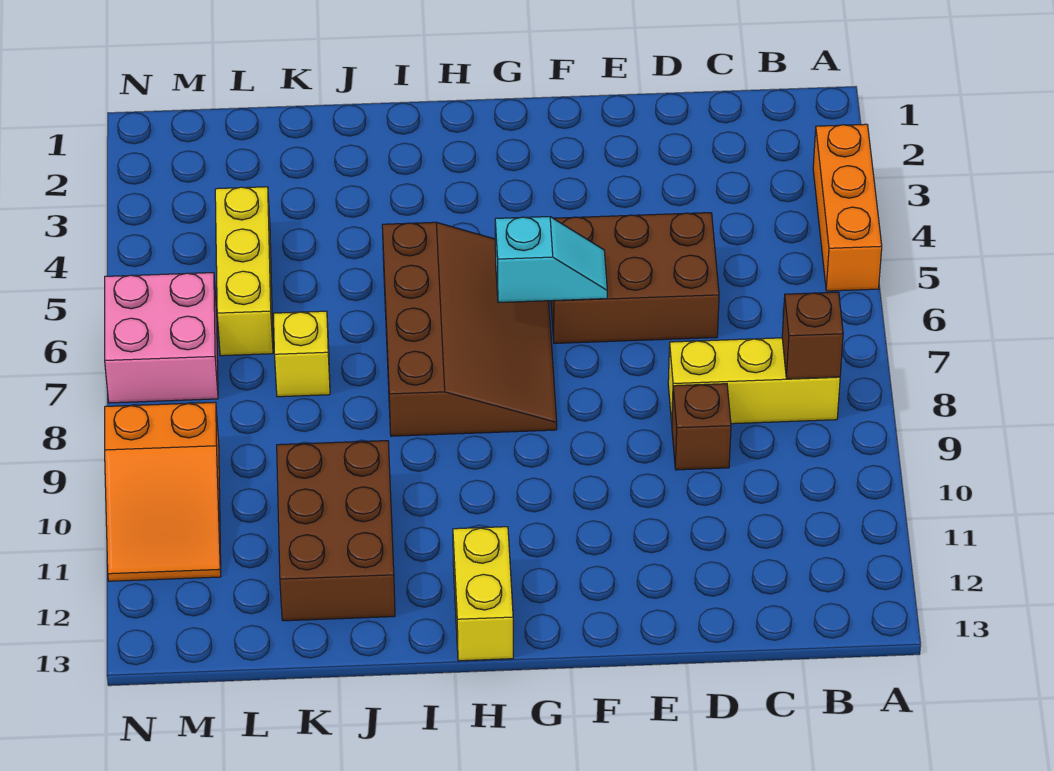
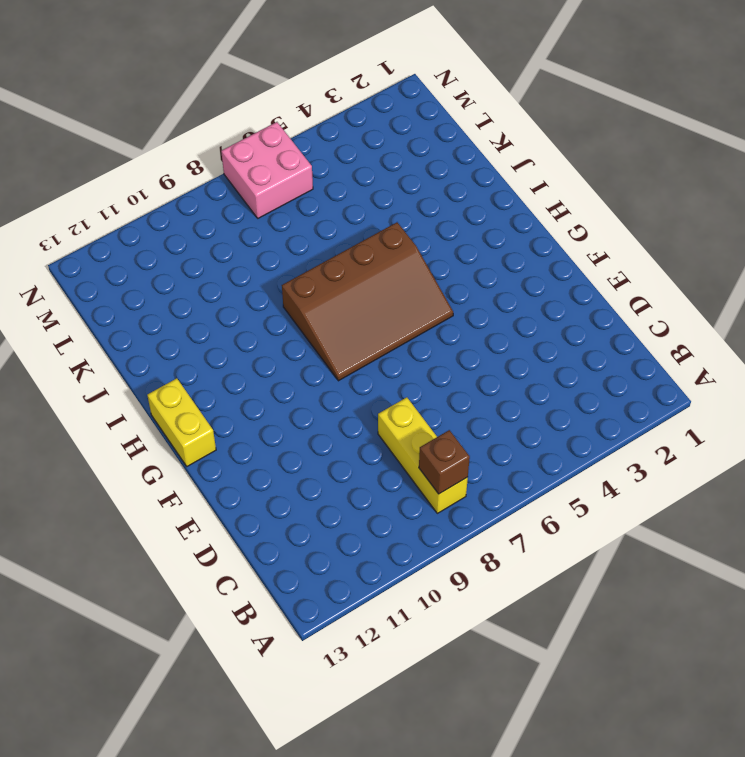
yellow brick G13:H13 level 1 -> yellow brick H12:H13 level 1
none -> orange brick A3:A5 level 1
none -> brown brick D5:F6 level 1
none -> brown brick D9 level 1

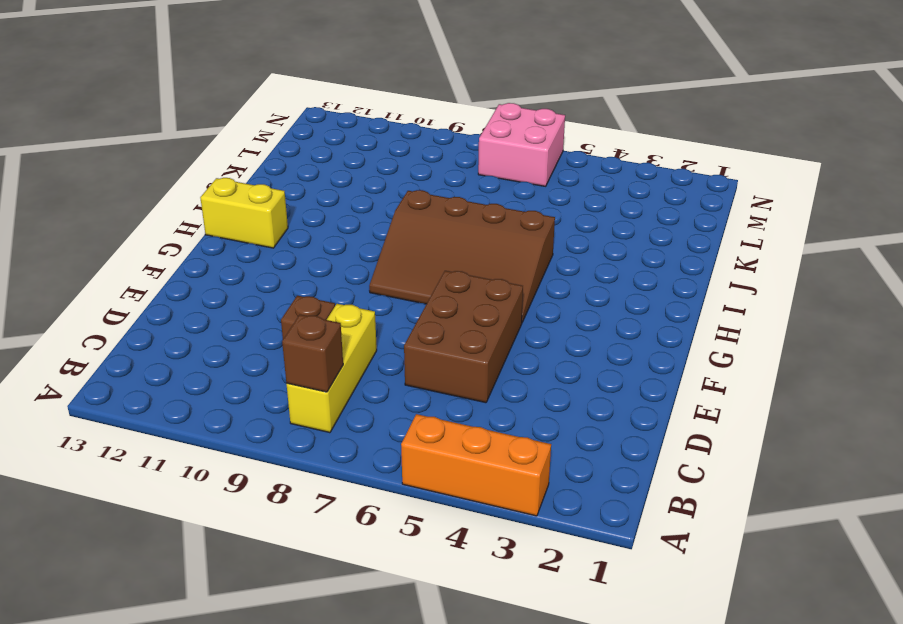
none -> brown brick J10:K12 level 1
none -> yellow brick K7 level 1
none -> yellow brick L4:L6 level 1

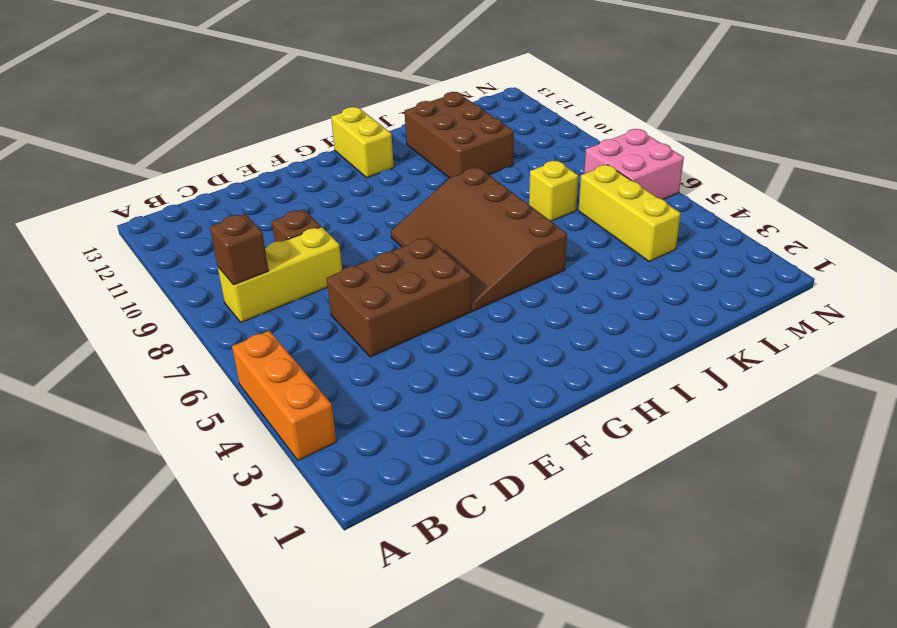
none -> orange slope M9:N11 level 1 top 9
none -> cyan slope F6:G6 level 2 top G

